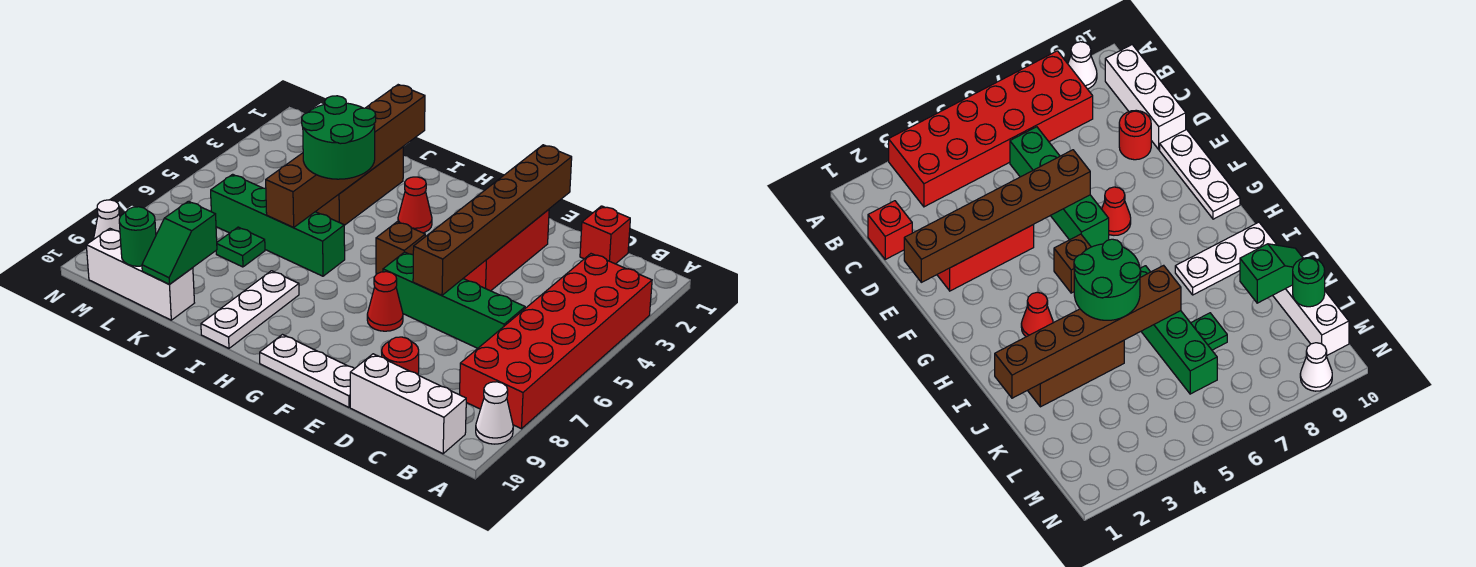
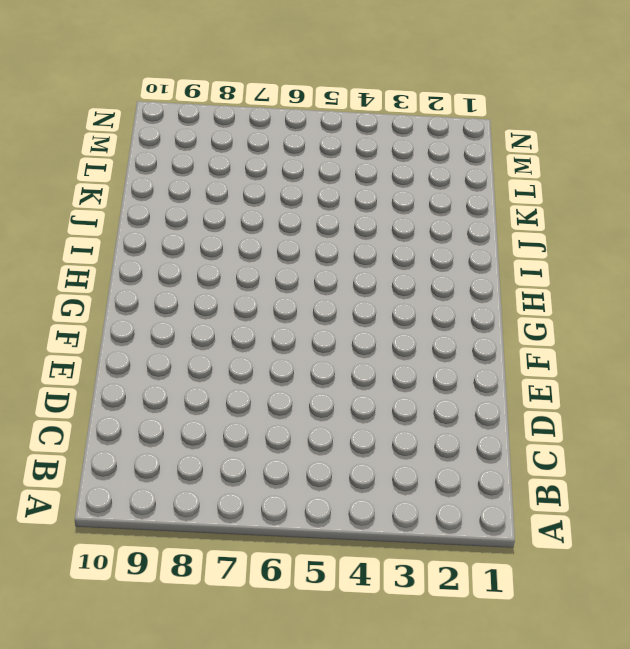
none -> red brick A3:B8 level 1
none -> white cone A9 level 1
none -> white brick B10:D10 level 1

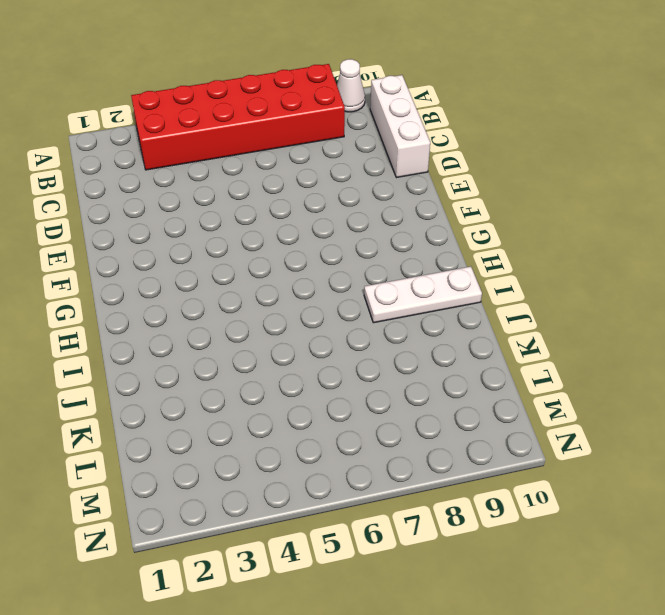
none -> red brick C1 level 1
none -> green brick C6:F6 level 1
none -> red round brick D9 level 1

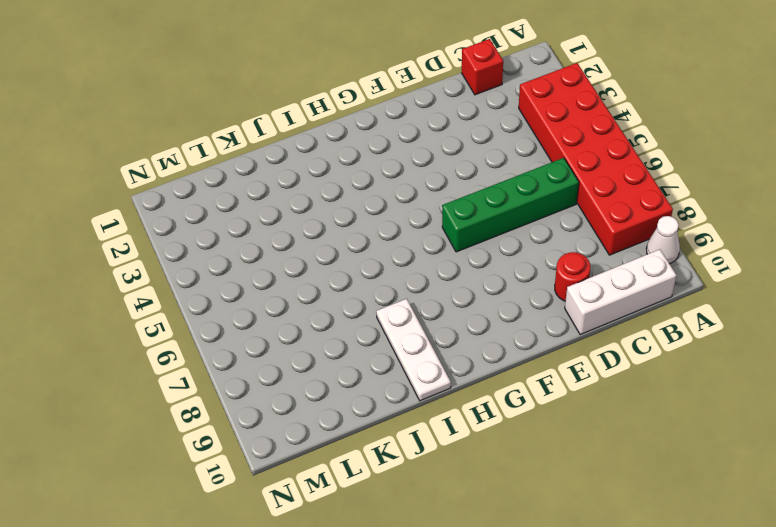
none -> red brick E2:E4 level 1
none -> white plate E10:G10 level 1
none -> red cone F7 level 1

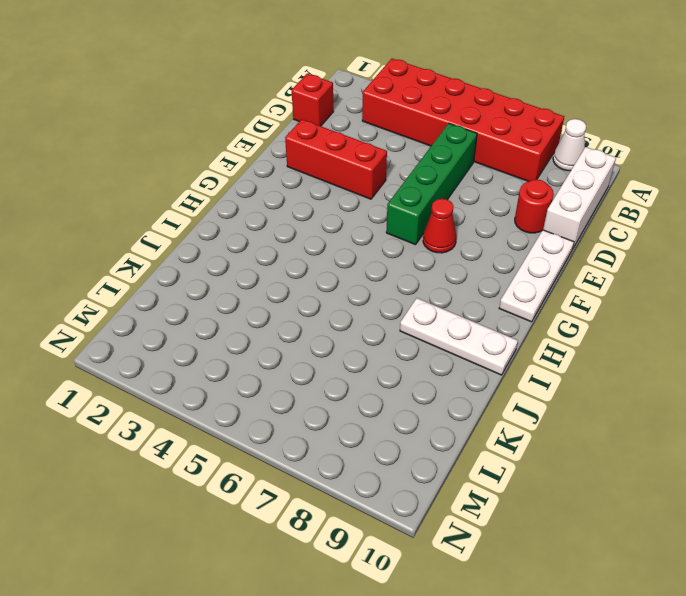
none -> brown brick G5 level 1
none -> red cone H3 level 1
none -> green brick I6:L6 level 1

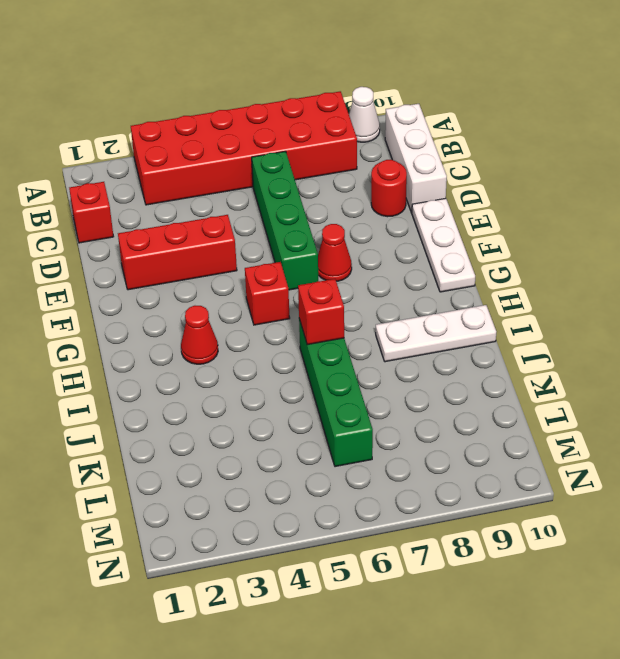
red brick G5 level 1 -> brown brick G5 level 1
red brick I6 level 2 -> none
none -> brown brick J2:J4 level 1
none -> green plate K7 level 1
none -> white brick K10:M10 level 1

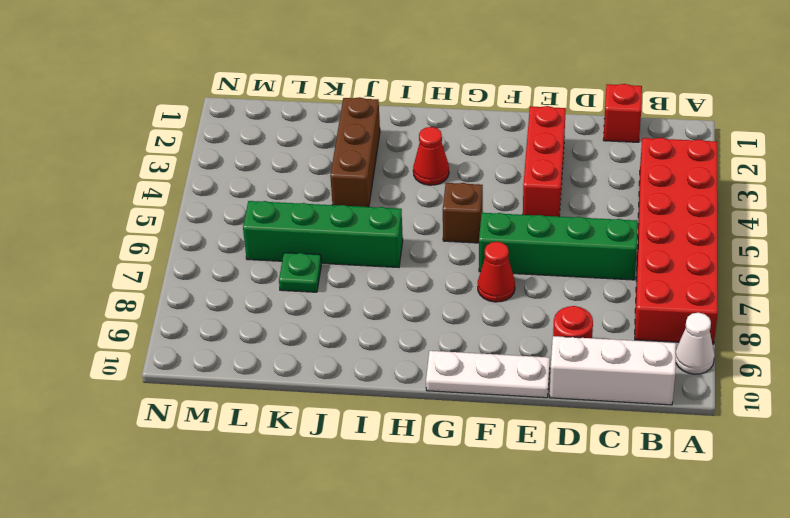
none -> white plate I8:I10 level 1
none -> white brick K10:M10 level 1
none -> white cone N9 level 1

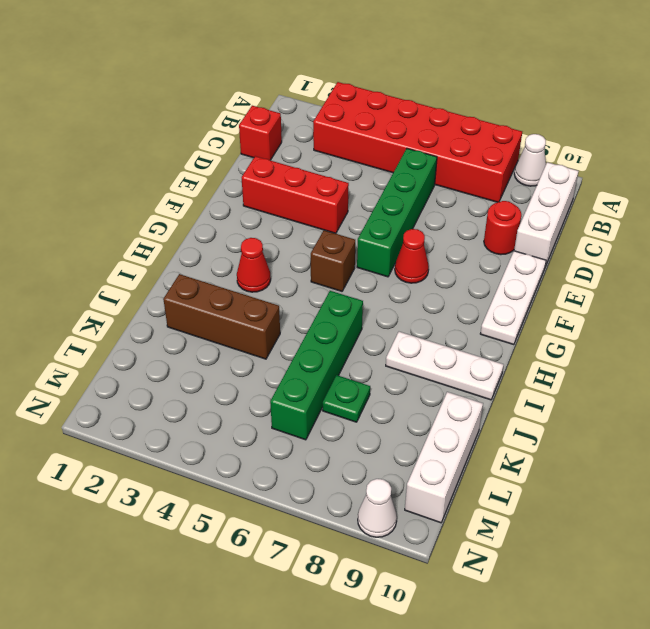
none -> brown brick E1:E6 level 2
none -> brown brick J1:J6 level 2
none -> green slope K9:K10 level 2 top 9

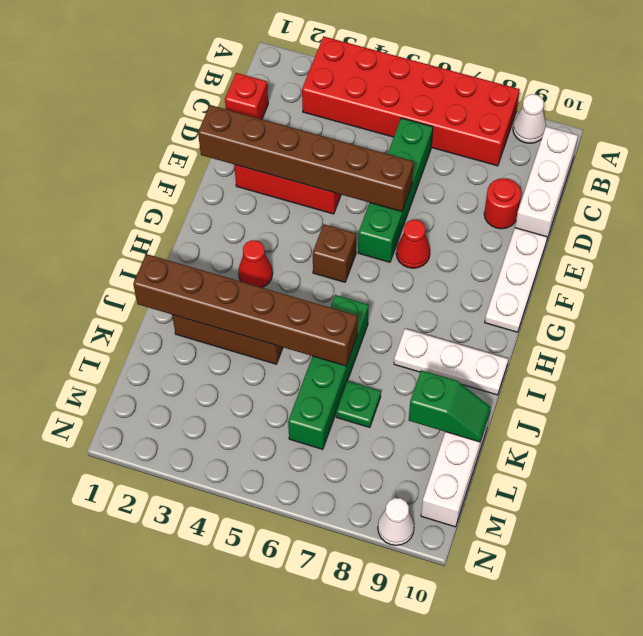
none -> green round brick L10 level 2
none -> green round brick I4:J5 level 3

